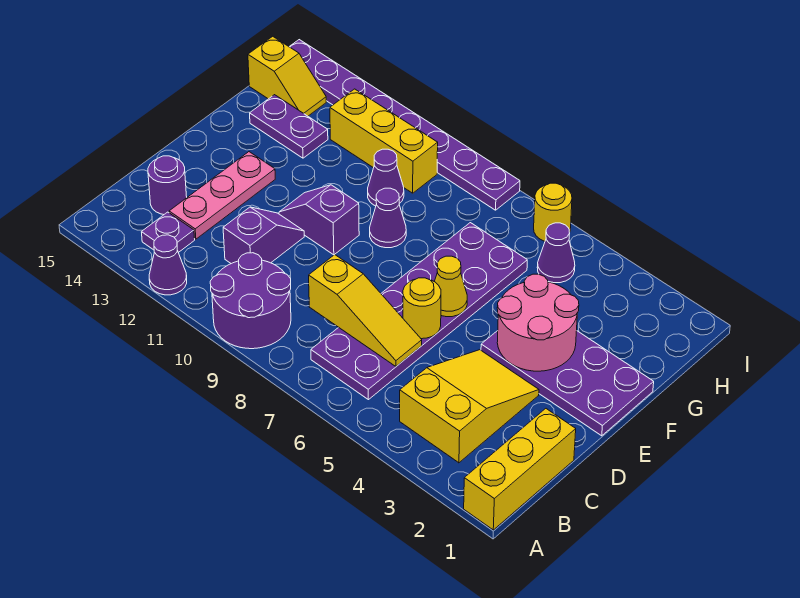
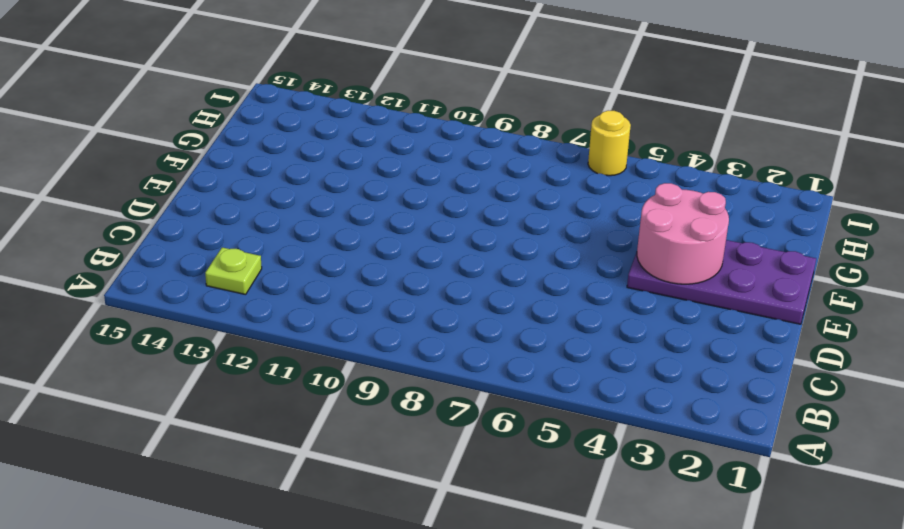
lime plate B13 level 1 -> purple plate B13 level 1
none -> yellow brick A1:C1 level 1
none -> purple round brick A9:B10 level 1
none -> purple cone A12 level 1

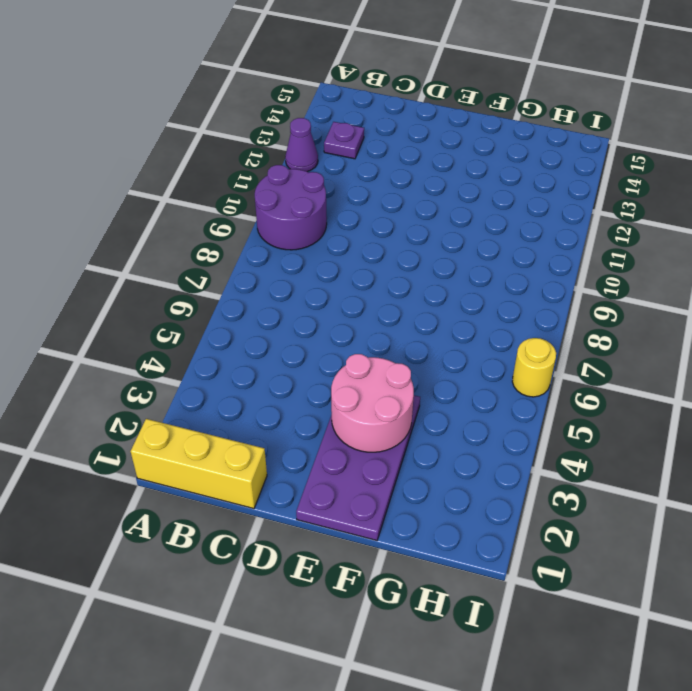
none -> yellow slope B3:D4 level 1 top B
none -> purple plate B6:G7 level 1
none -> purple slope C11:D11 level 1 top C

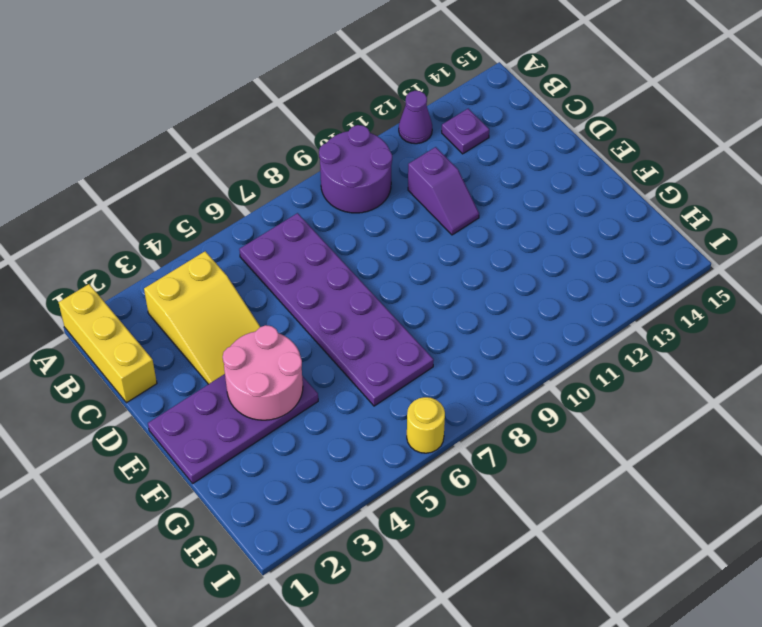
none -> pink plate C13:E13 level 1
none -> purple round brick C14 level 1
none -> purple slope E10:E11 level 1 top 10

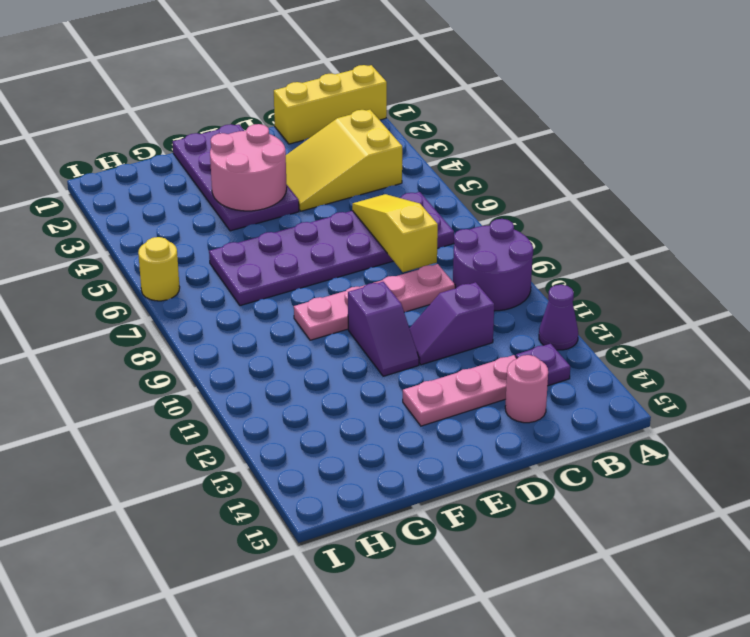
pink plate C9:F9 level 1 -> purple cone F9 level 1
pink round brick C14 level 1 -> purple round brick C14 level 1
none -> purple cone G10 level 1
none -> purple plate G13:G14 level 1
none -> purple cone H5 level 1

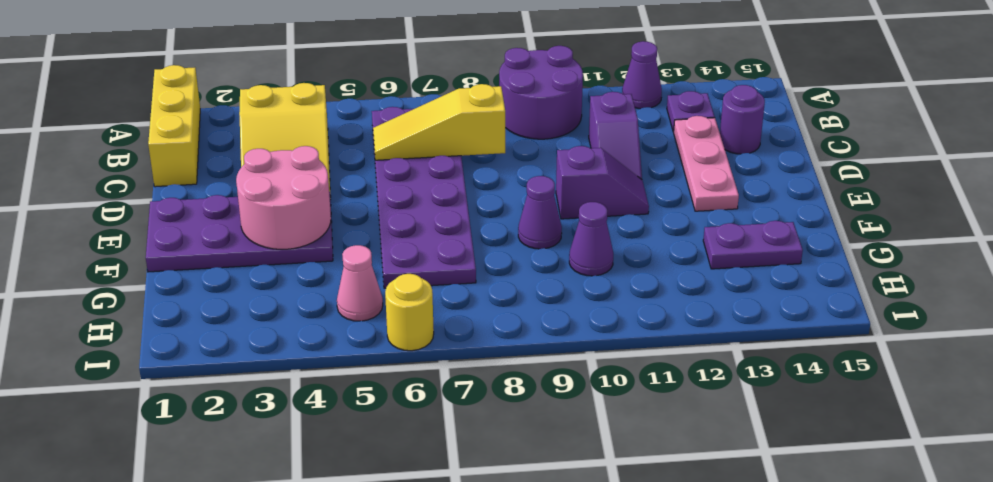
pink cone H5 level 1 -> purple cone H5 level 1
none -> yellow brick H10:H12 level 1
none -> yellow slope H14:H15 level 1 top 15
none -> purple plate I8:I15 level 1

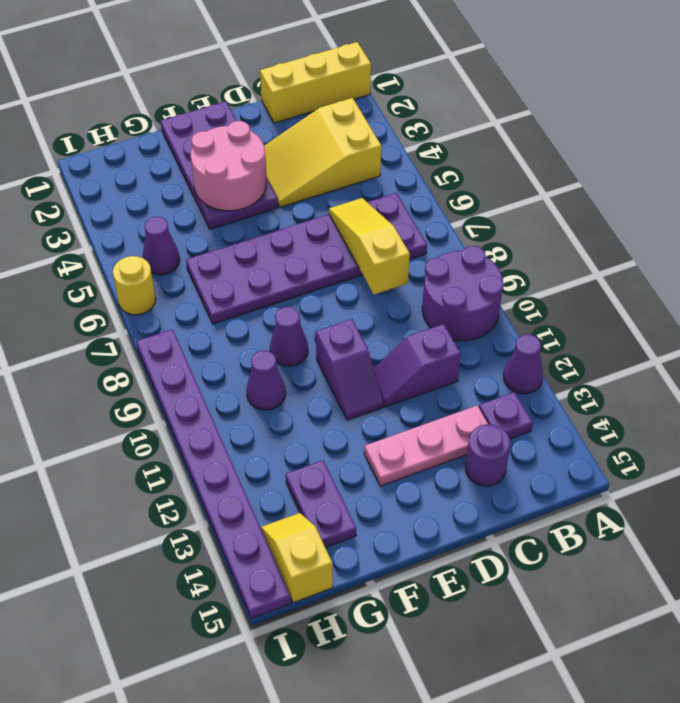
none -> yellow brick H10:H12 level 1
none -> yellow round brick D6 level 2
none -> yellow cone E6 level 2

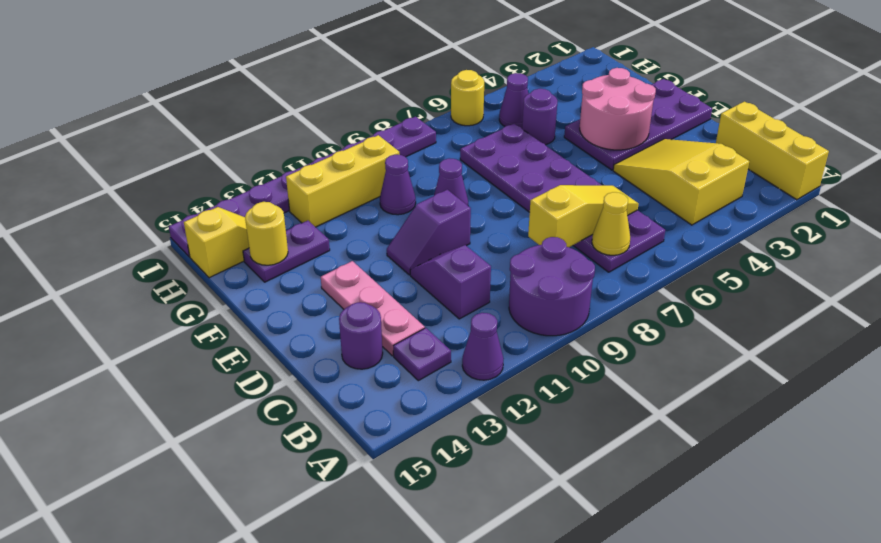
yellow cone B7 level 2 -> yellow cone E6 level 2
purple round brick G5 level 1 -> none
yellow round brick G14 level 2 -> yellow round brick D6 level 2

